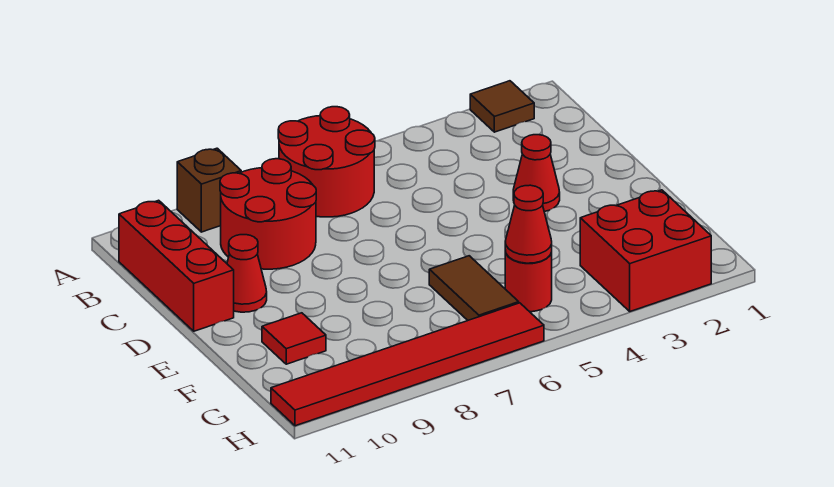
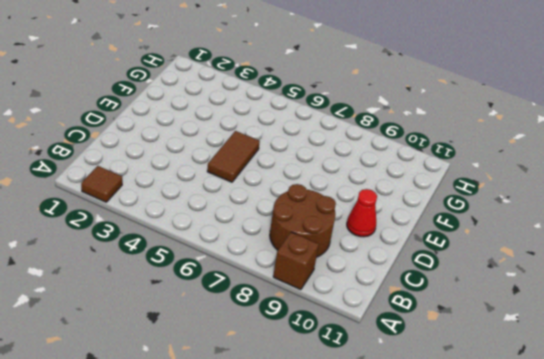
brown round brick B8:C9 level 1 -> red round brick B8:C9 level 1
brown tile D5:E5 level 1 -> brown tile F6:G6 level 1
none -> red round brick A6:B7 level 1
none -> red brick B11:D11 level 1
none -> red cone D3 level 1

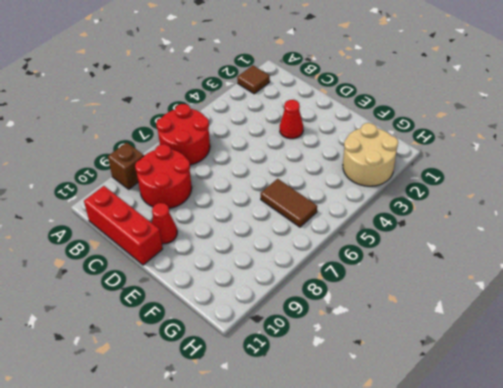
tan round brick G2:H3 level 1 -> red brick G2:H3 level 1
none -> red tile F10 level 1
none -> red round brick G5 level 1
none -> red tile H6:H11 level 1

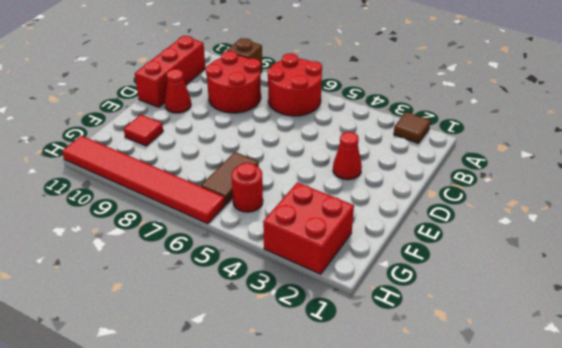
none -> red cone G5 level 2

